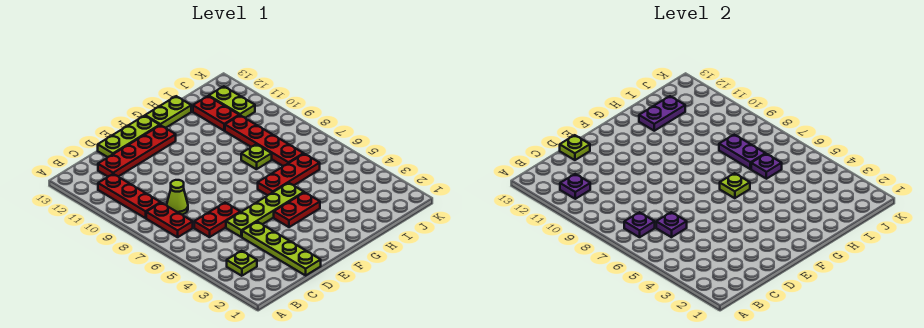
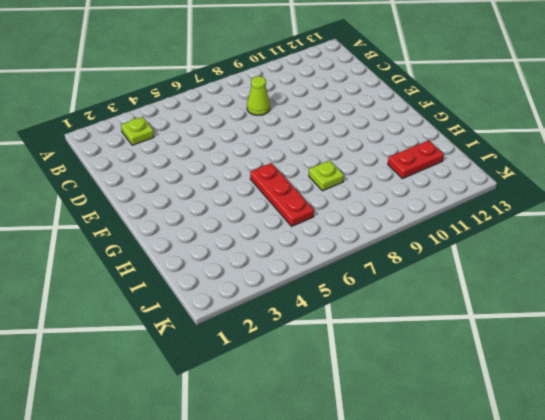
none -> red plate B7:B8 level 1
none -> red plate B9:B11 level 1
none -> red plate C6:D6 level 1

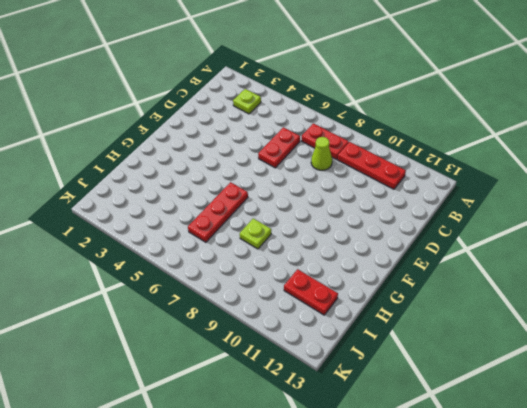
none -> red plate C12:F12 level 1
none -> lime plate D1:D4 level 1
none -> lime plate D5:G5 level 1

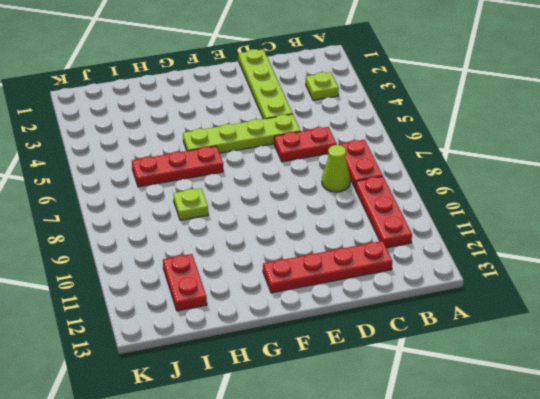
none -> lime plate D13:F13 level 1
none -> red plate F4:G4 level 1
none -> lime plate G13:H13 level 1

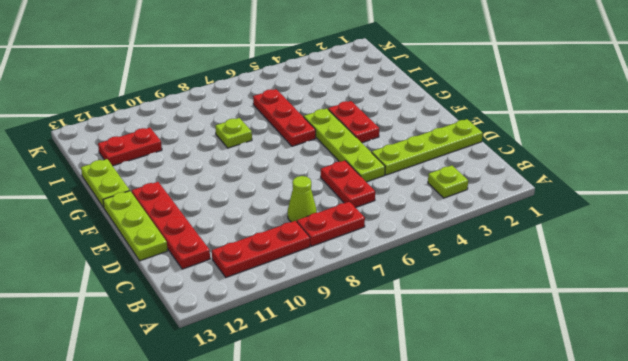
none -> red plate I7:I10 level 1
none -> lime plate J11:J12 level 1
none -> purple plate B7 level 2

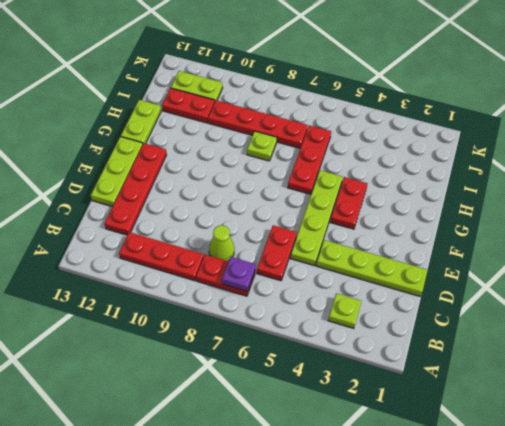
none -> purple plate B11 level 2
none -> purple plate C6 level 2
none -> lime plate D13 level 2

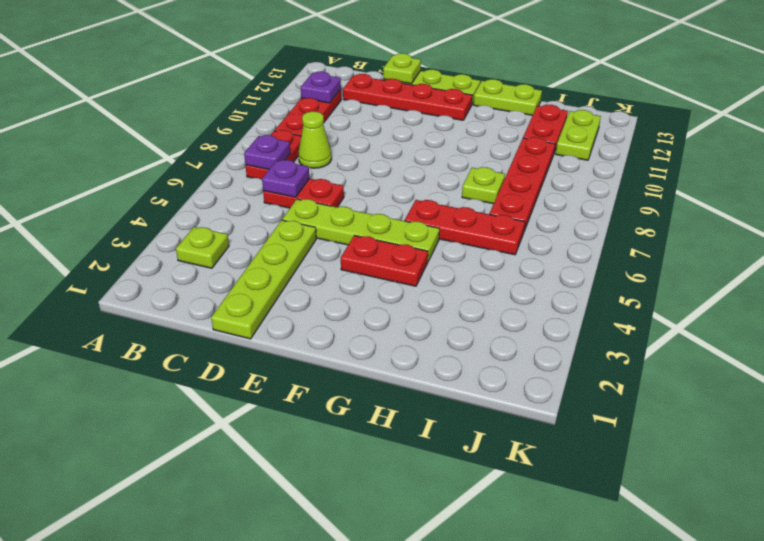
none -> lime plate G6 level 2
none -> purple plate H12:I12 level 2
none -> purple plate I6 level 2

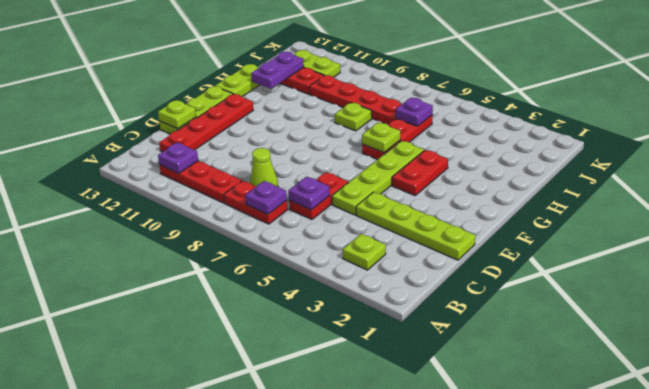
none -> purple plate I7:I8 level 2

